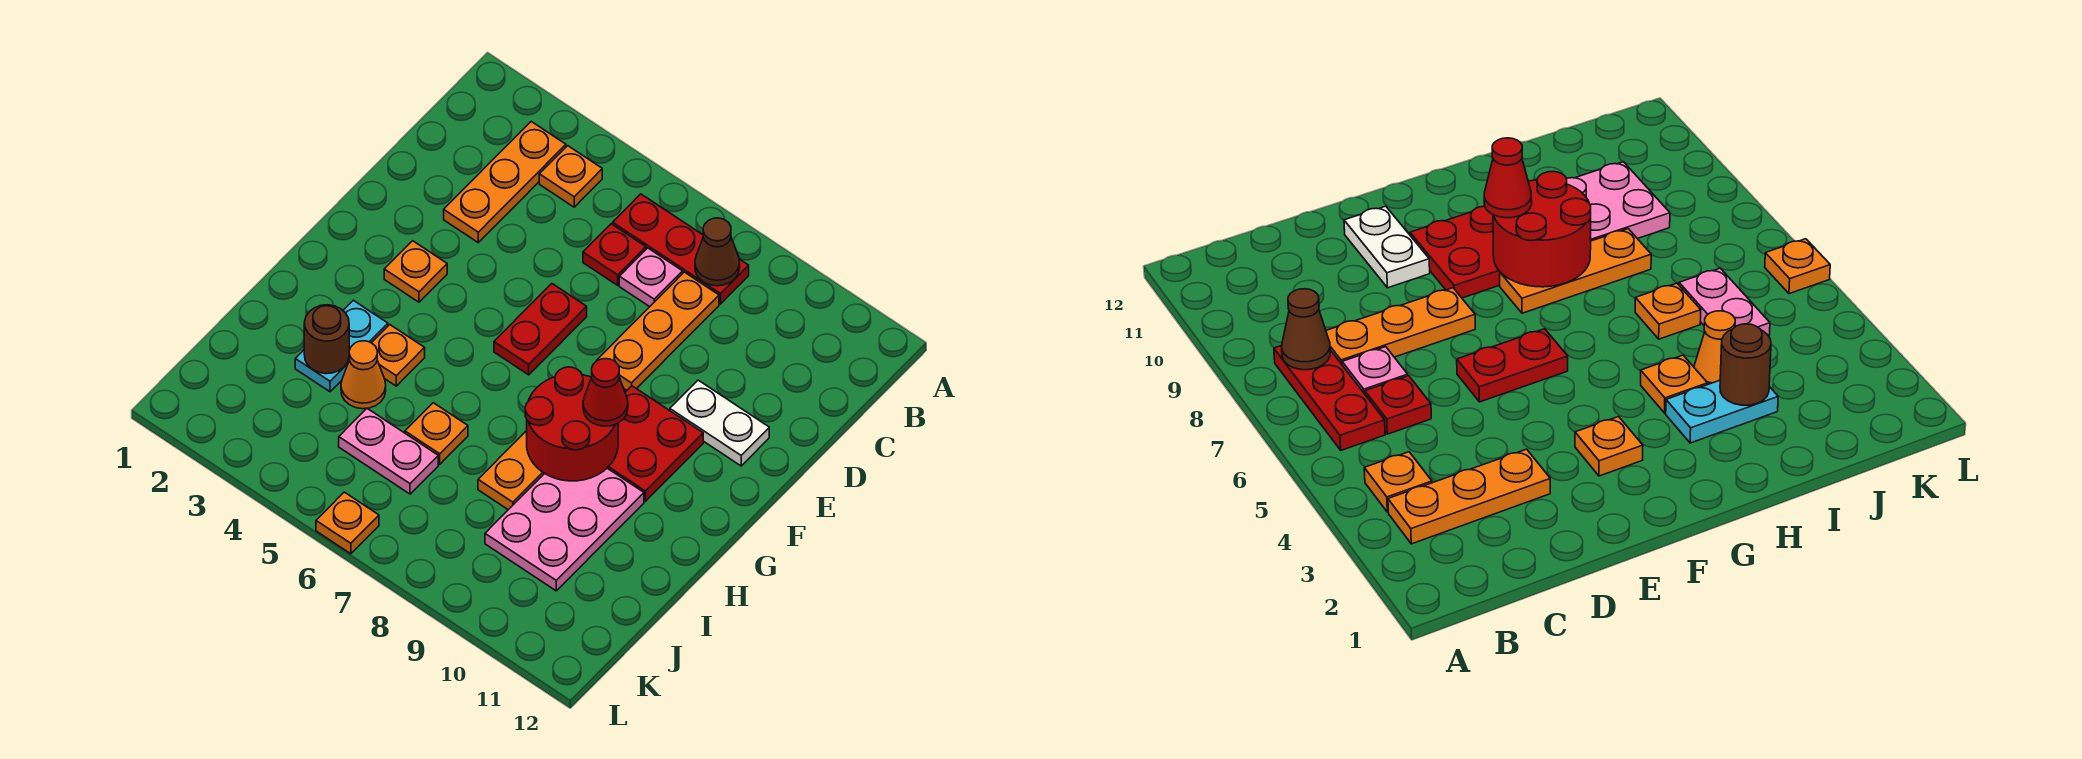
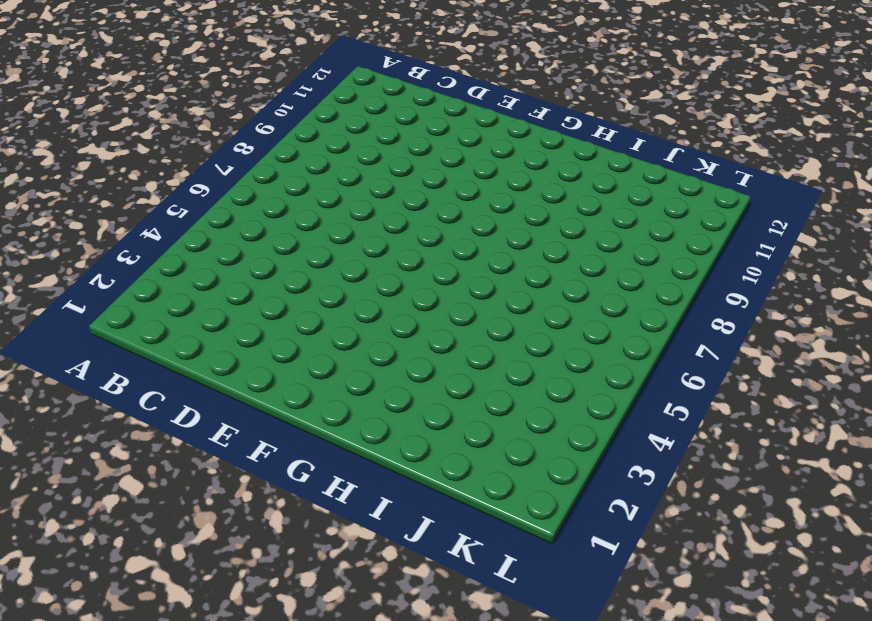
none -> orange plate B3:D3 level 1
none -> orange plate B4 level 1
none -> red plate B6:B8 level 1

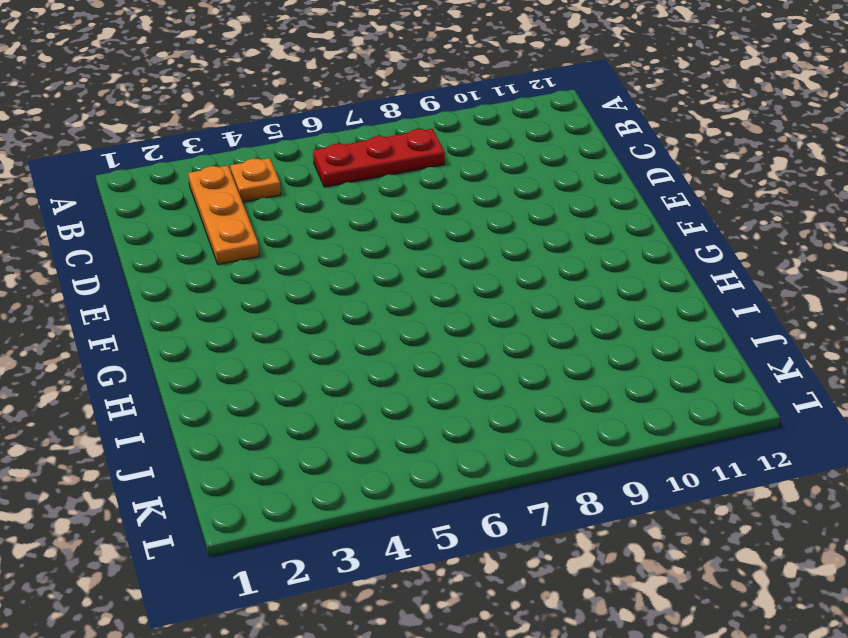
none -> red plate C6 level 1
none -> pink plate C7 level 1
none -> orange plate C8:E8 level 1

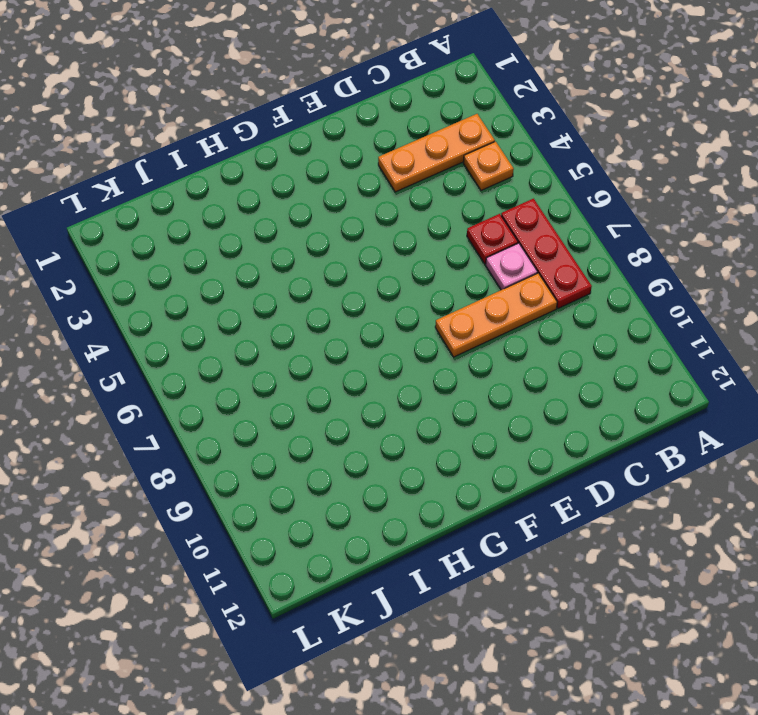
none -> red plate E6:F6 level 1
none -> white plate E10:E11 level 1
none -> orange plate F3 level 1

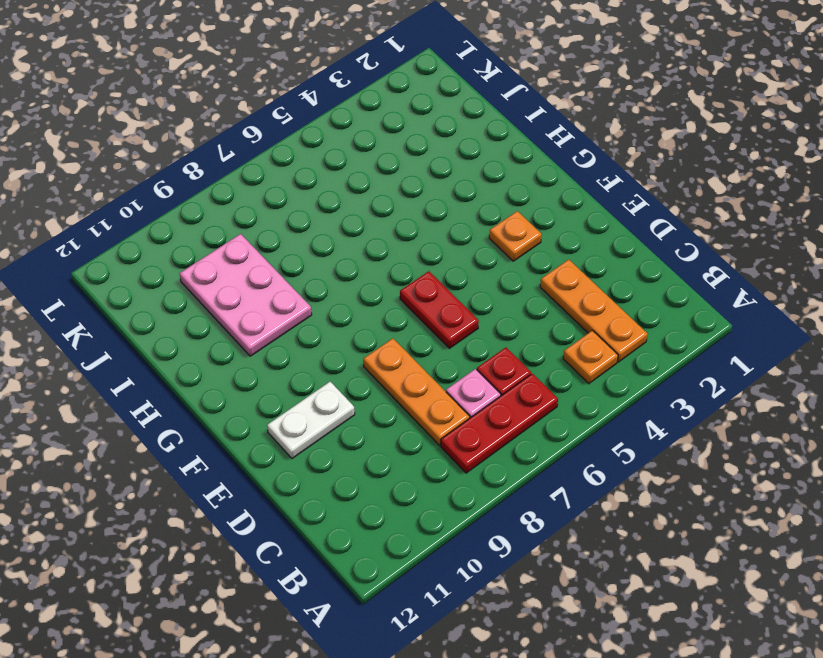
none -> red plate F9:G10 level 1
none -> orange plate G8:I8 level 1
none -> cyan plate H3:I3 level 1

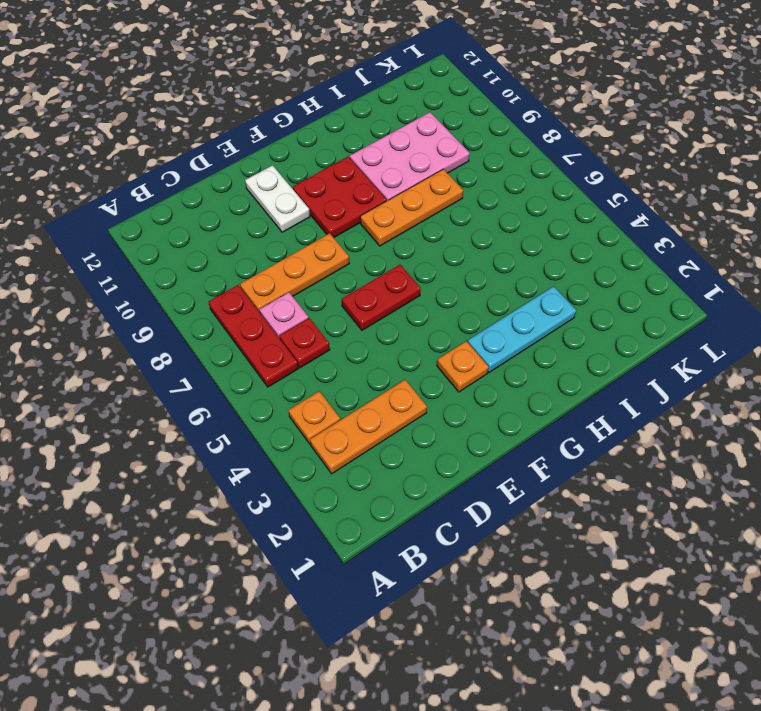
cyan plate G3:I3 level 1 -> cyan plate H3:I3 level 1
none -> orange plate H4 level 1
none -> orange cone I4 level 1
none -> orange plate I6 level 1

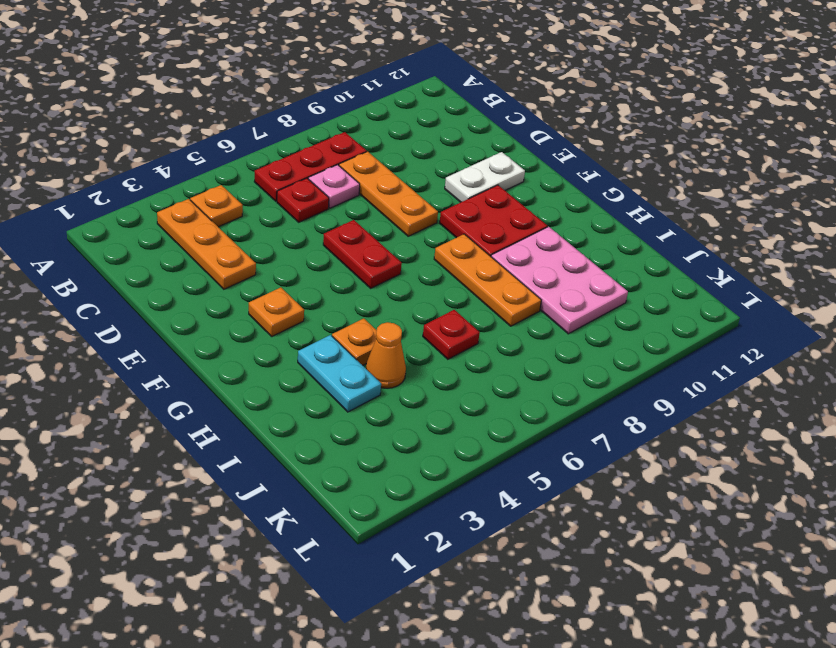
red plate I6 level 1 -> orange plate I6 level 1
none -> pink plate J5:J6 level 1
none -> orange plate L6 level 1
none -> brown cone B8 level 2

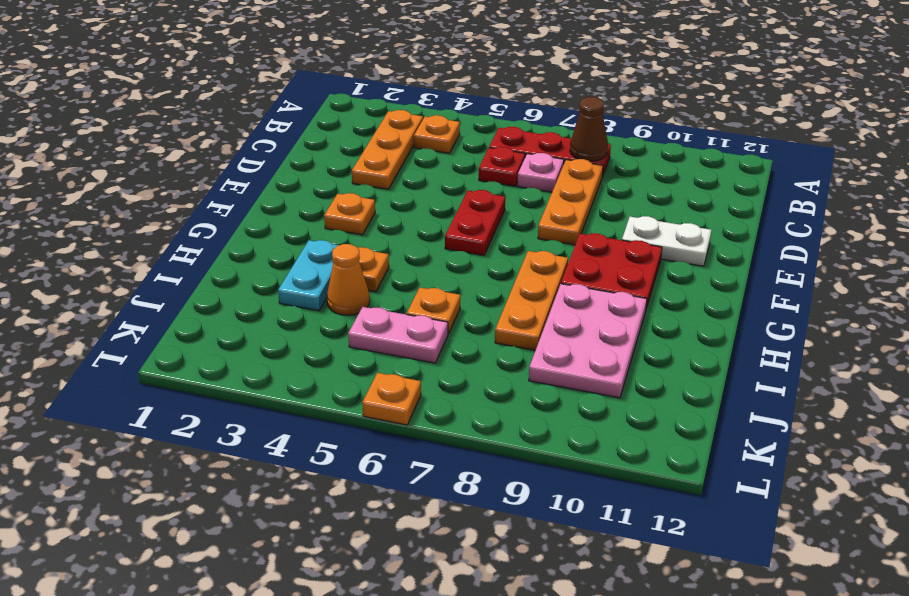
none -> red round brick G8:H9 level 2
none -> brown round brick I3 level 2
none -> red cone G9 level 3

